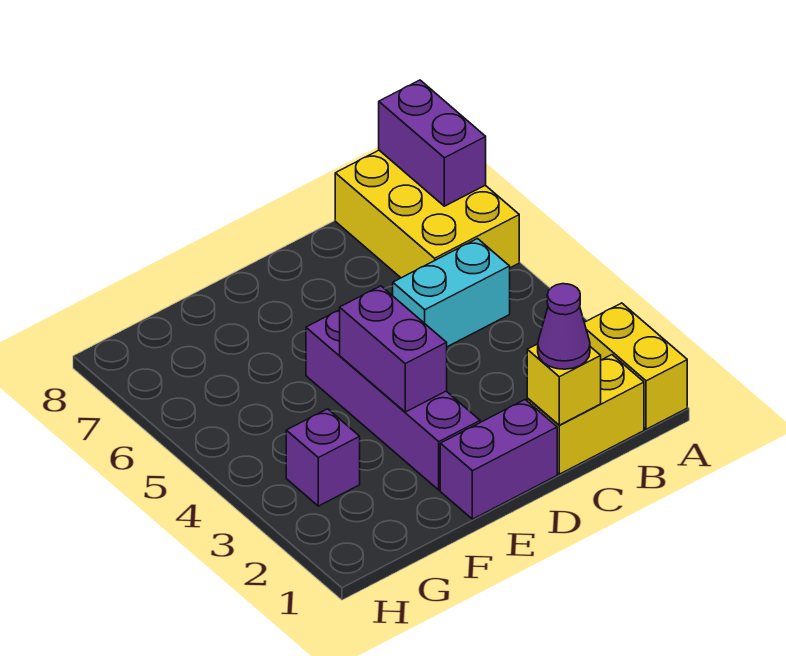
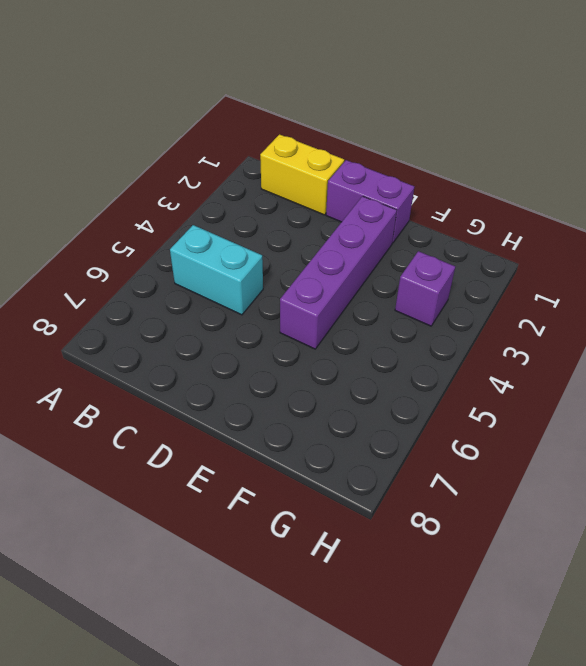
none -> yellow brick A1:A2 level 1
none -> yellow brick A6:B8 level 1

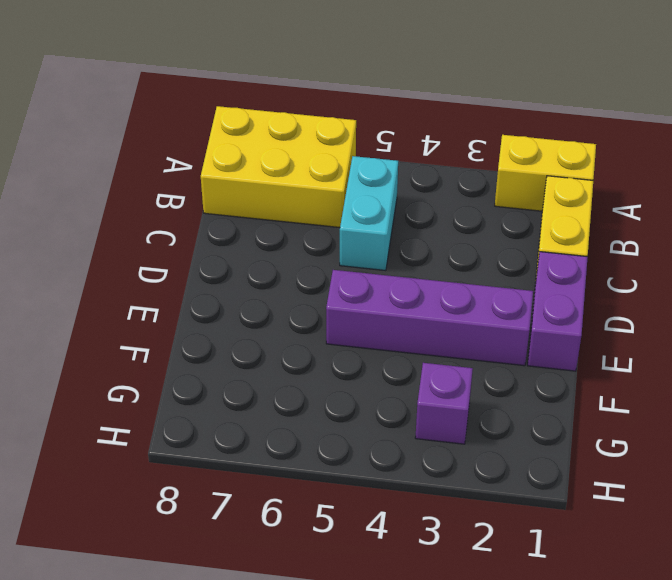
none -> purple brick A7:A8 level 2
none -> yellow brick C1 level 2

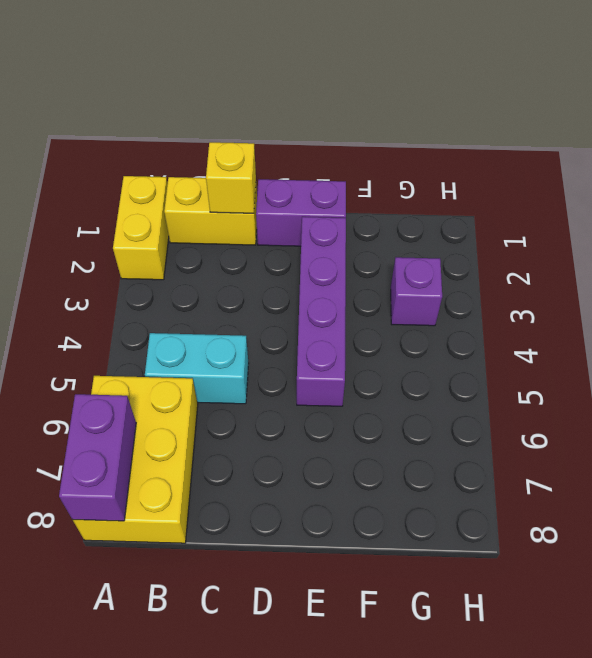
none -> purple brick E3:E4 level 2
none -> purple cone C1 level 3

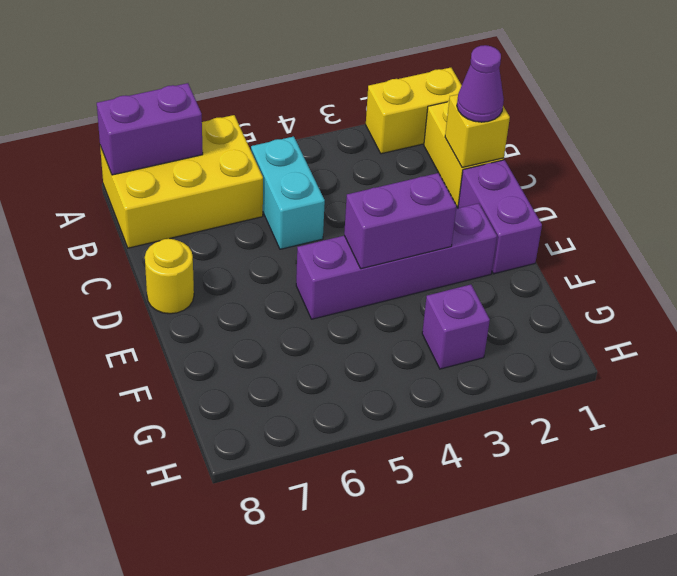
yellow round brick D8 level 1 -> none

